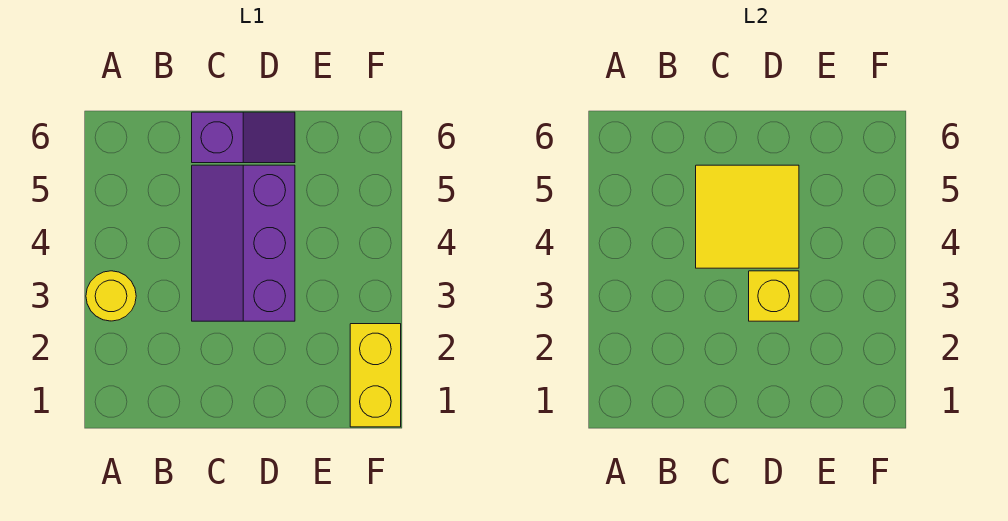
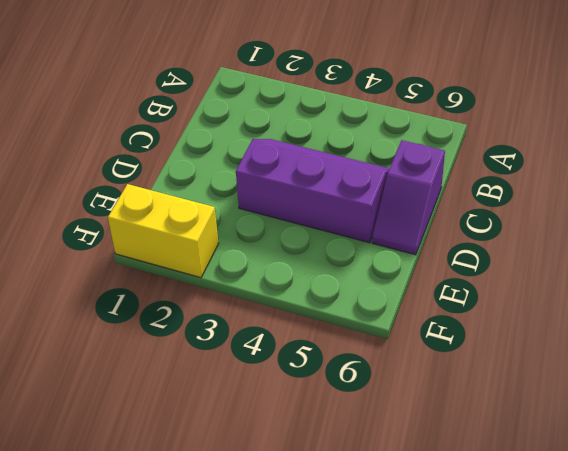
none -> yellow round brick A3 level 1
none -> yellow tile C4:D5 level 2

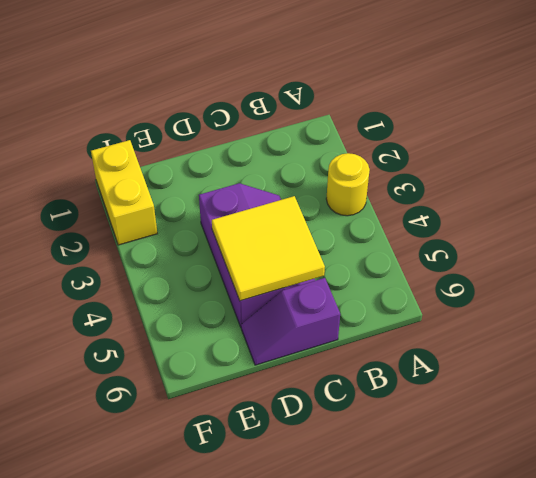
none -> yellow brick D3 level 2

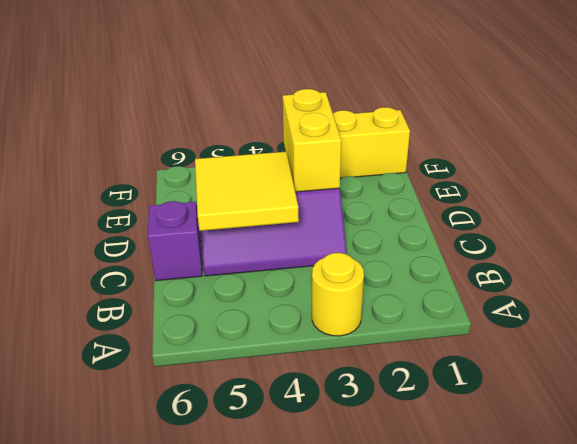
yellow brick D3:E3 level 2 -> yellow brick D3 level 2

